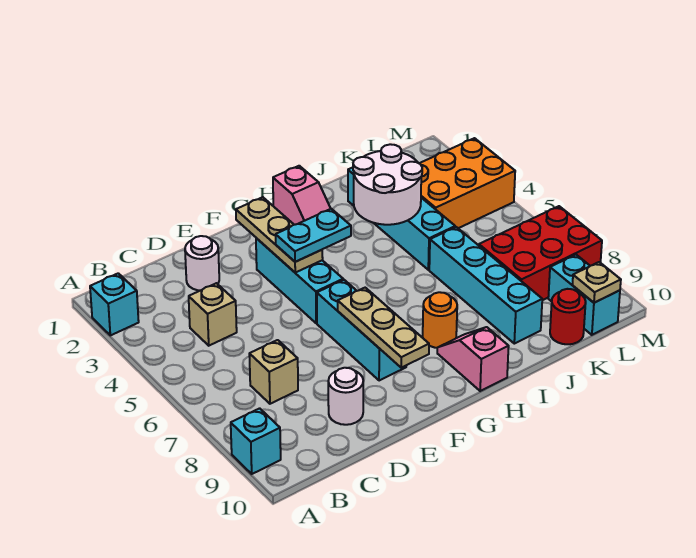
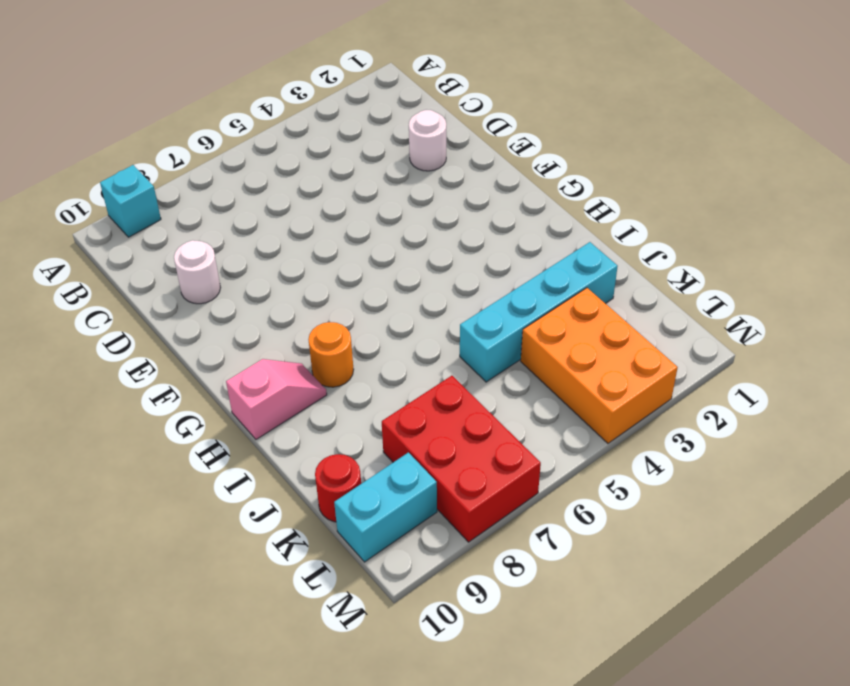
none -> cyan brick A2 level 1
none -> tan brick C4 level 1
none -> tan brick C7 level 1

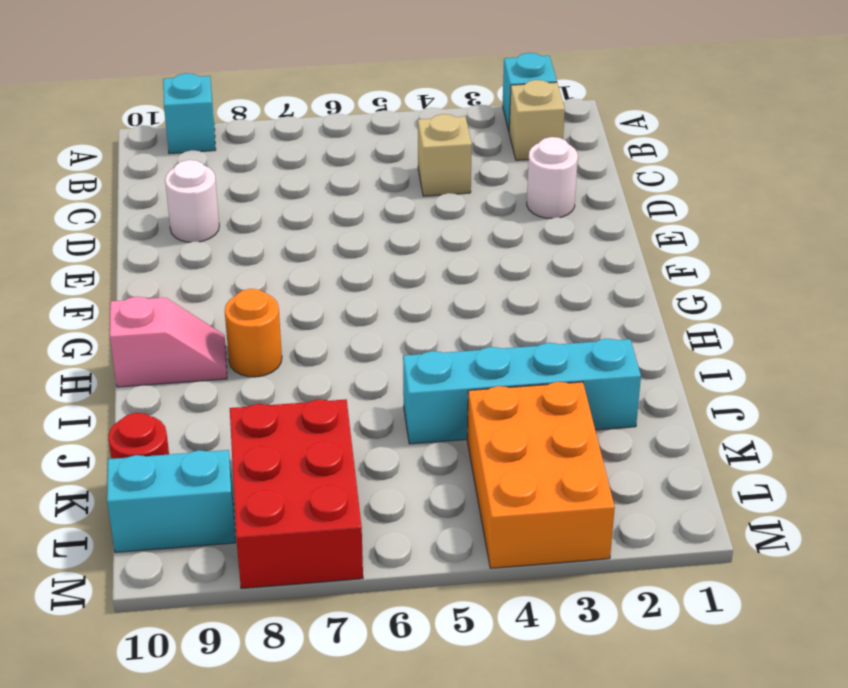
tan brick B2 level 1 -> tan brick C7 level 1
none -> cyan brick F3:F5 level 1
none -> cyan brick F6:F8 level 1
none -> pink slope H1:H2 level 1 top 1

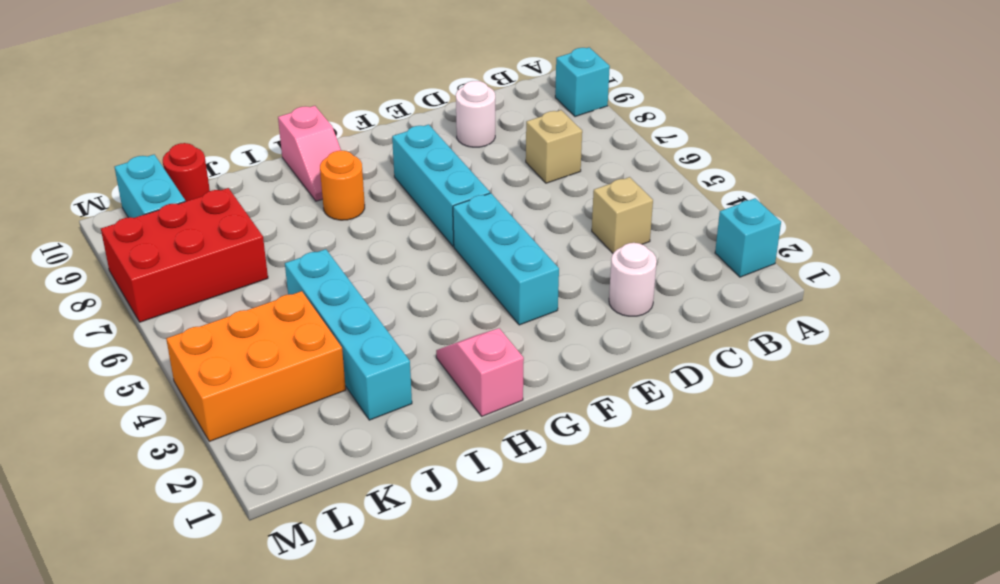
none -> cyan brick J6:J9 level 1
none -> tan plate F2:F4 level 2
none -> tan plate F7:F9 level 2

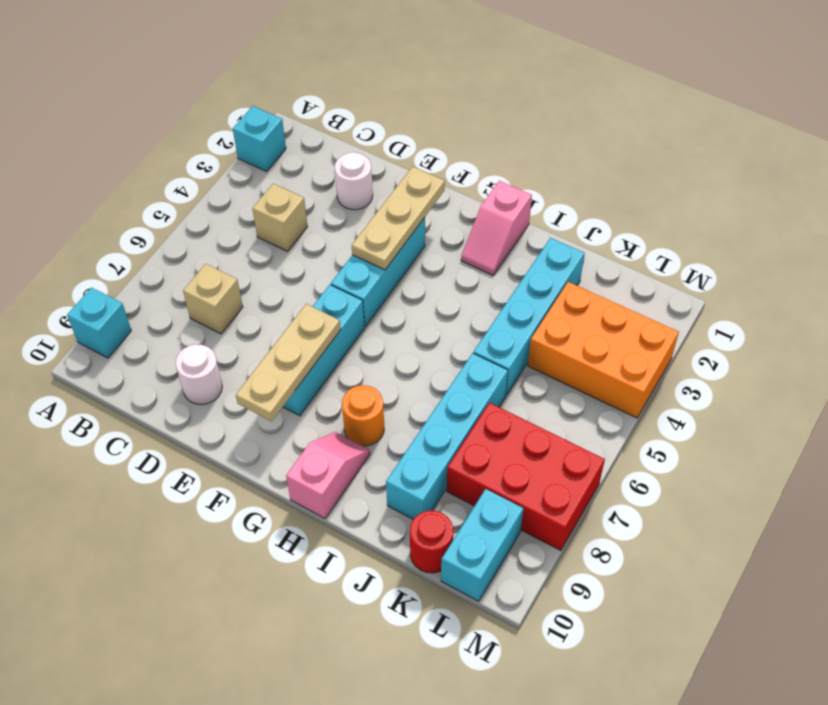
none -> white round brick I3:J4 level 2
none -> tan plate L10 level 2
none -> cyan plate F4:G4 level 3

